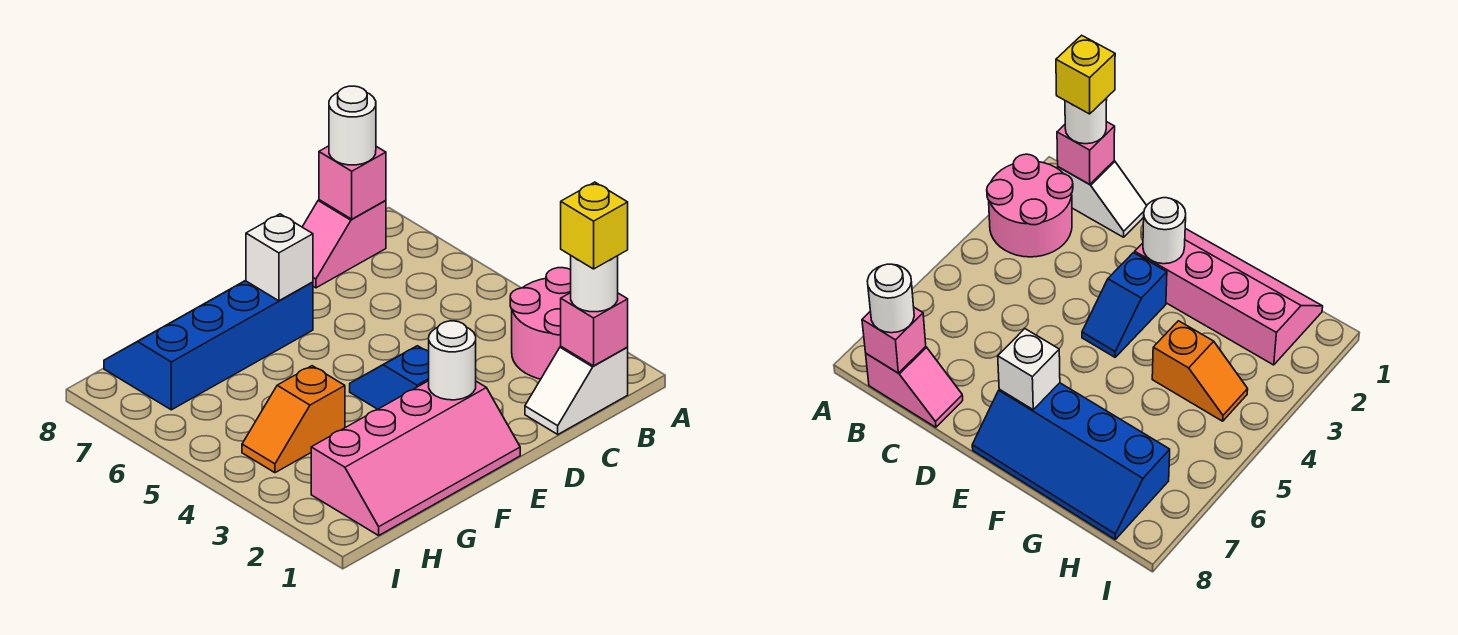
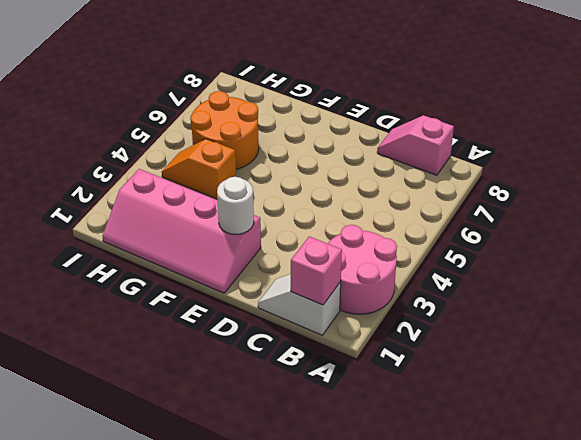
orange round brick G5:H6 level 1 -> none
none -> blue slope E3:E4 level 1 top 3
none -> blue slope E7:H8 level 1 top 7
none -> pink brick B8 level 2

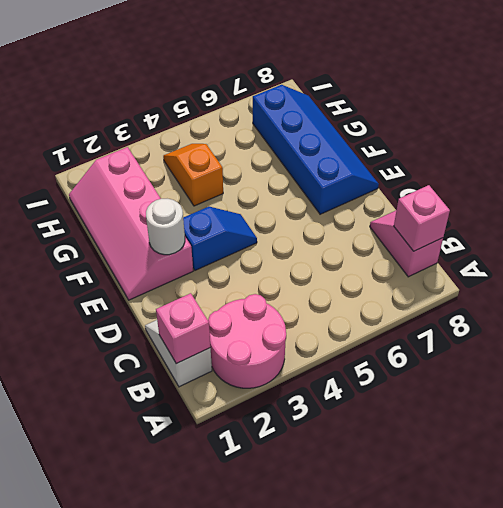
none -> white brick E7 level 2
none -> white round brick B1 level 3
none -> white round brick B8 level 3

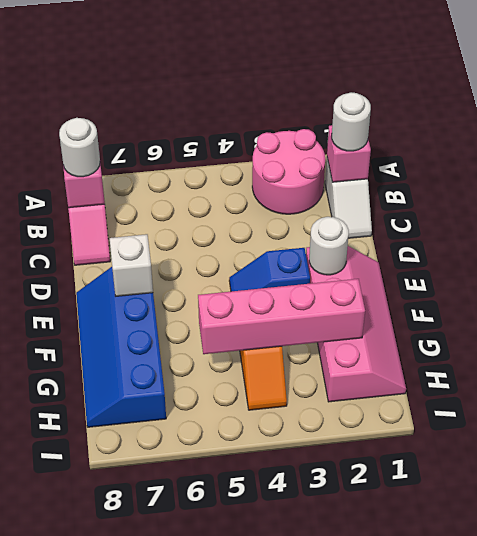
pink brick G2:G5 level 2 -> none
none -> yellow brick B1 level 4

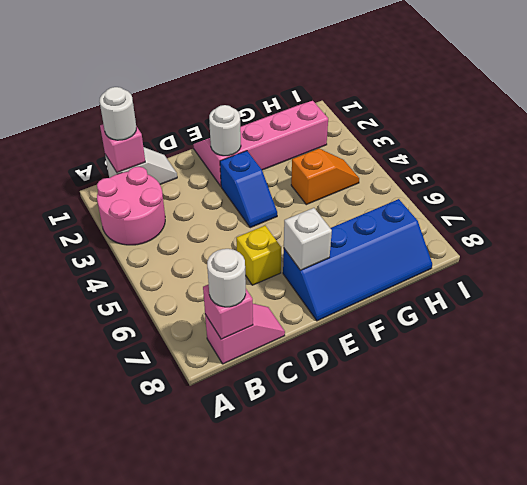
yellow brick D6 level 1 -> yellow brick B1 level 4

